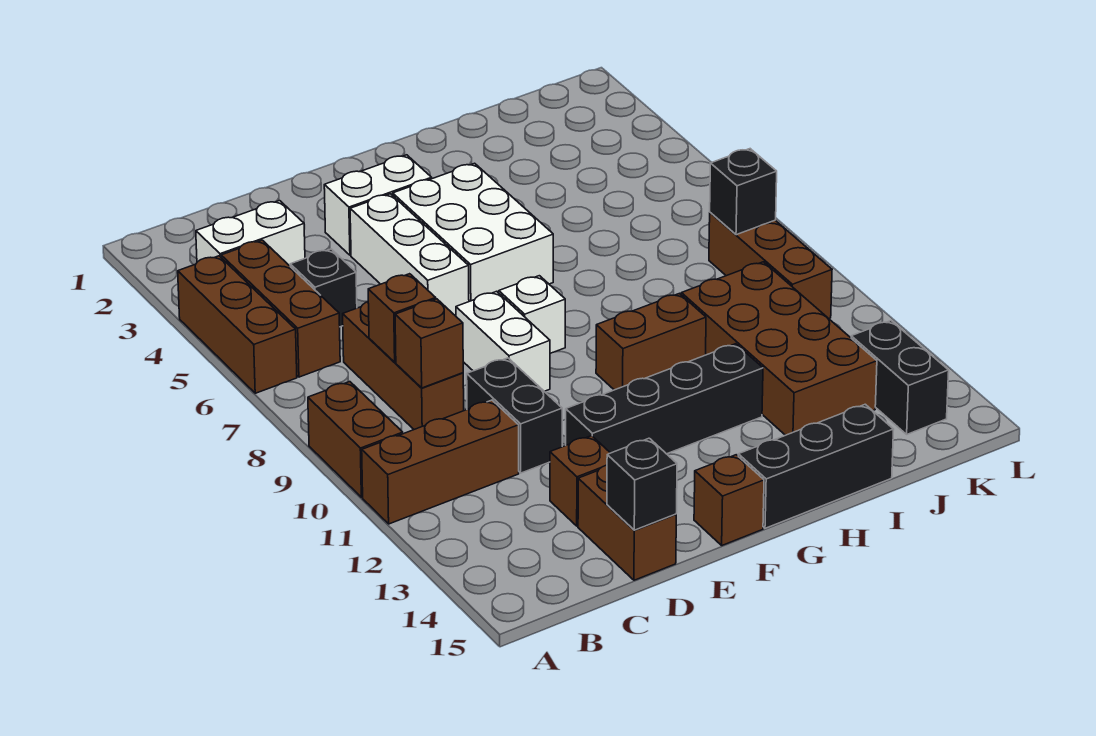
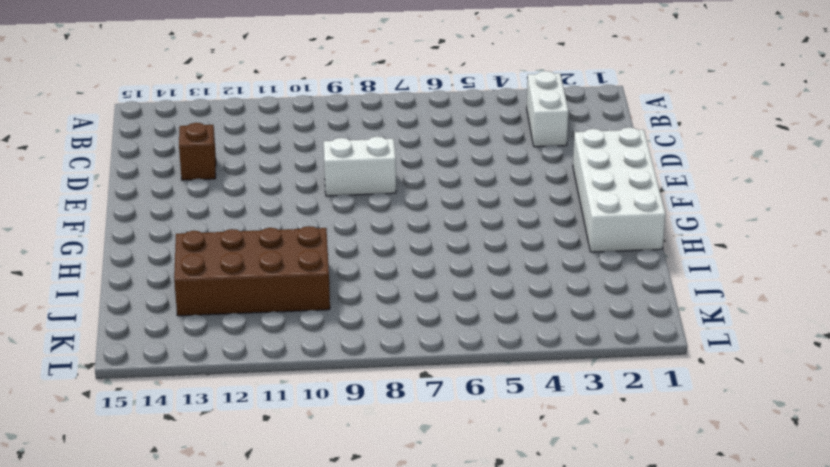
white brick E1:H2 level 1 -> none
none -> brown brick A4:A6 level 1
none -> brown brick A9:A10 level 1
none -> brown brick A11:C11 level 1

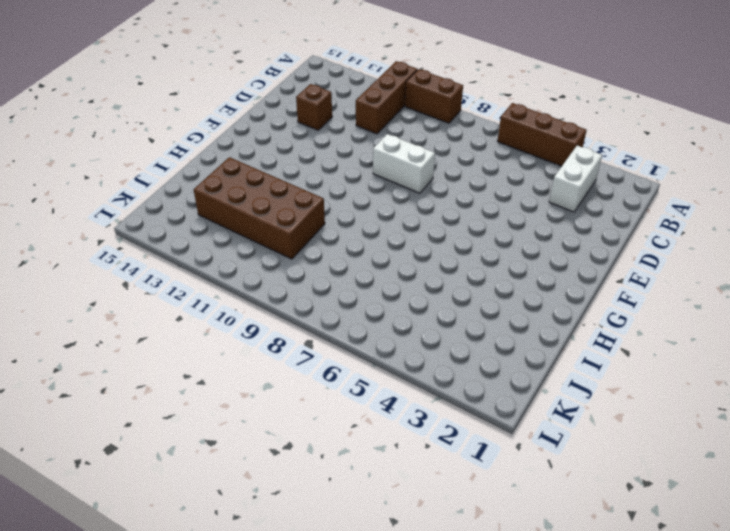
none -> brown brick B4:B6 level 1
none -> black brick C5 level 1
none -> brown brick C7:C9 level 1

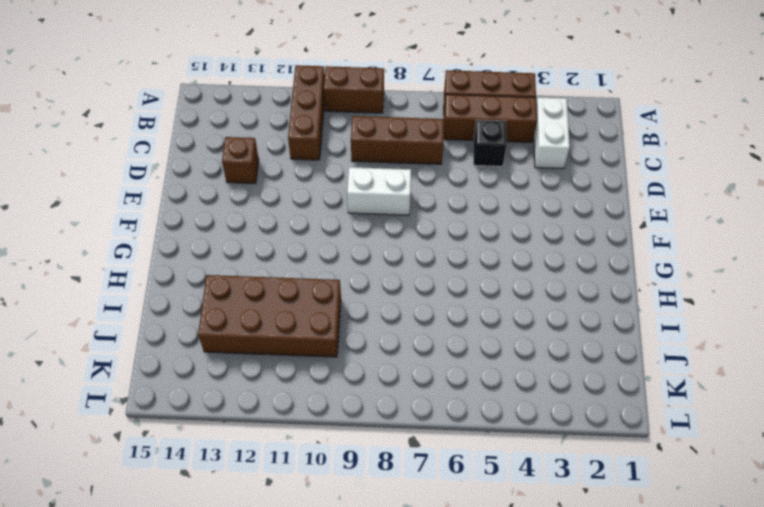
none -> black brick D10:D11 level 1
none -> brown brick D14:D15 level 1
none -> white brick E3:F3 level 1

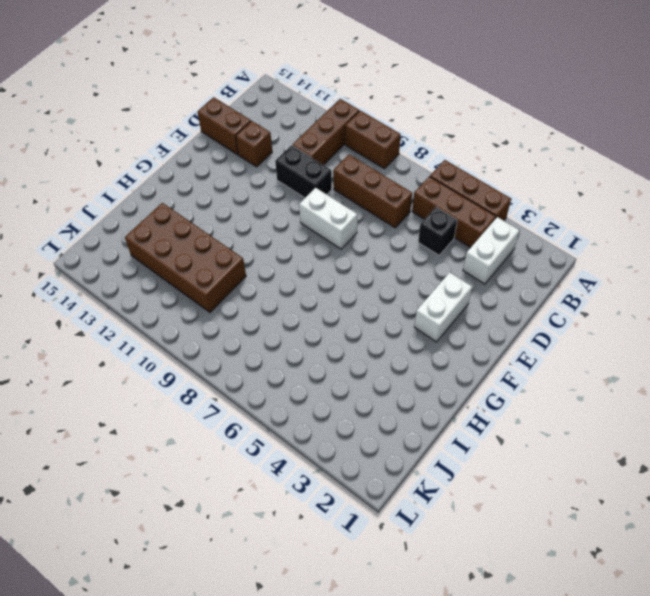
none -> white brick E4:E6 level 1
none -> black brick E12:H12 level 1
none -> white brick F4:G6 level 1

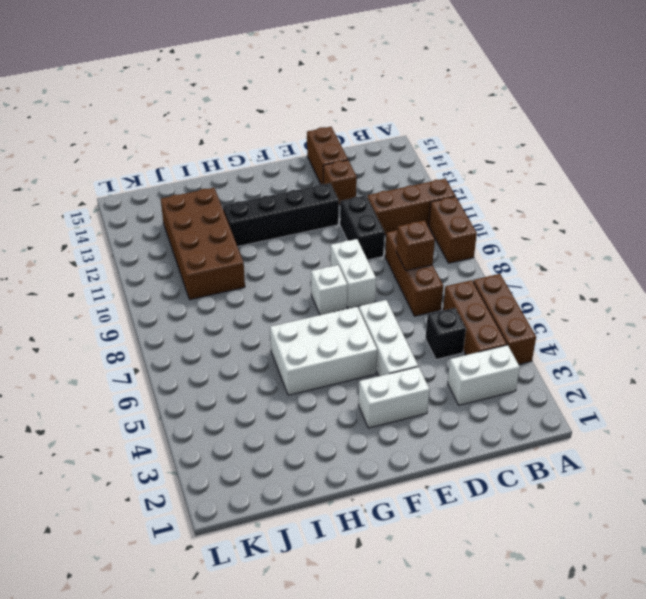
white brick F5:H6 level 1 -> white brick F4:G6 level 1
none -> brown brick F15 level 1
none -> brown brick G10:H10 level 1
none -> black brick G15:I15 level 1

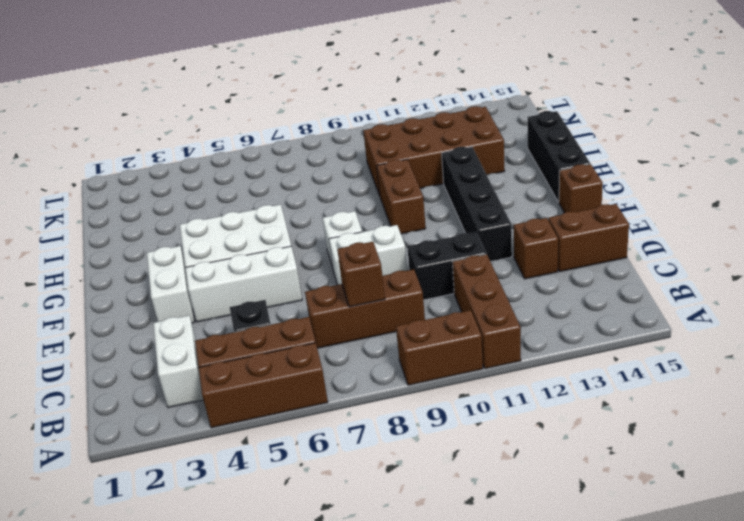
none -> brown brick K8:K10 level 1
none -> black brick K13:K14 level 1
none -> brown brick C9 level 2

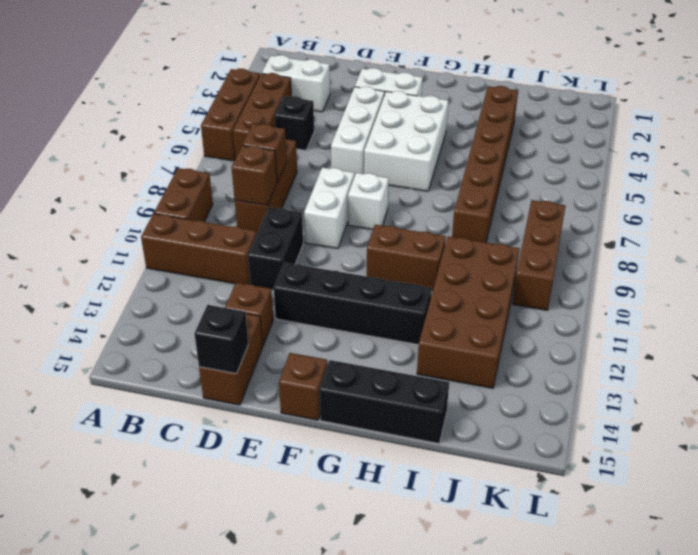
brown brick I3:I8 level 1 -> none
none -> black brick K13:K14 level 1
none -> black brick K8 level 2

